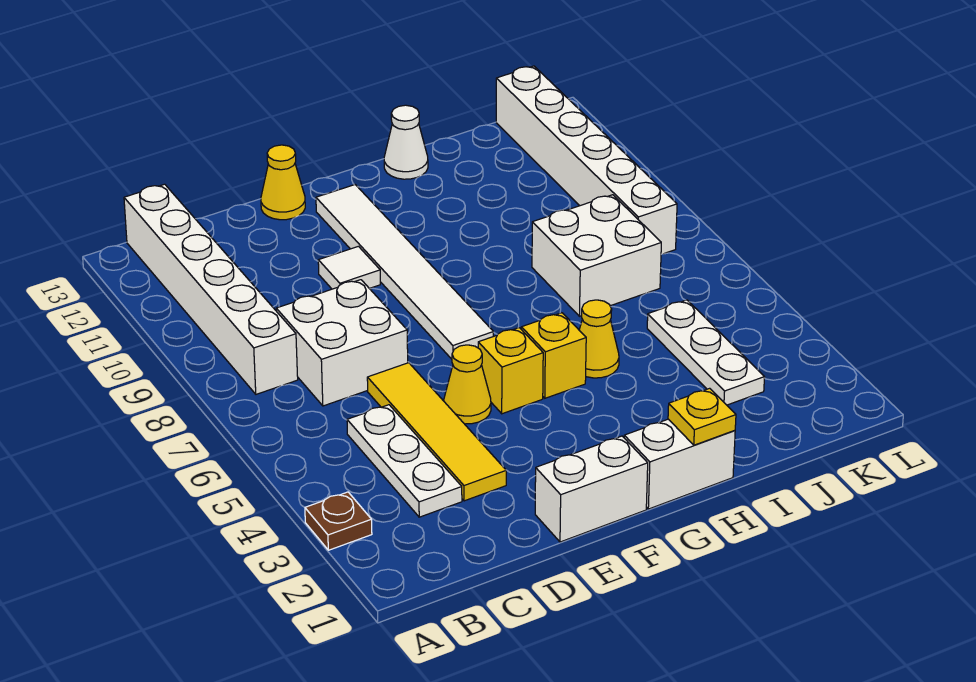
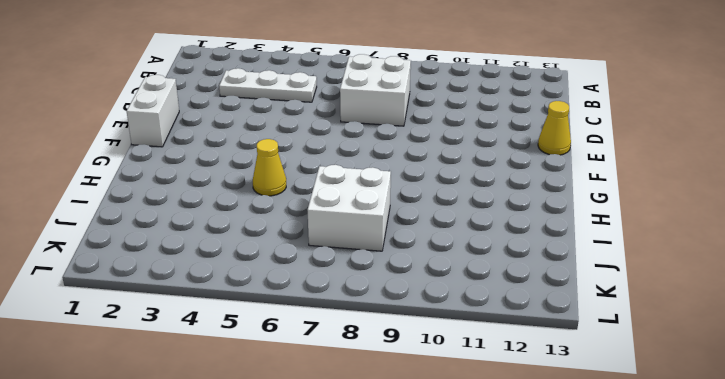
none -> brown plate A3 level 1
none -> white brick B8:B13 level 1
none -> yellow tile D3:D6 level 1

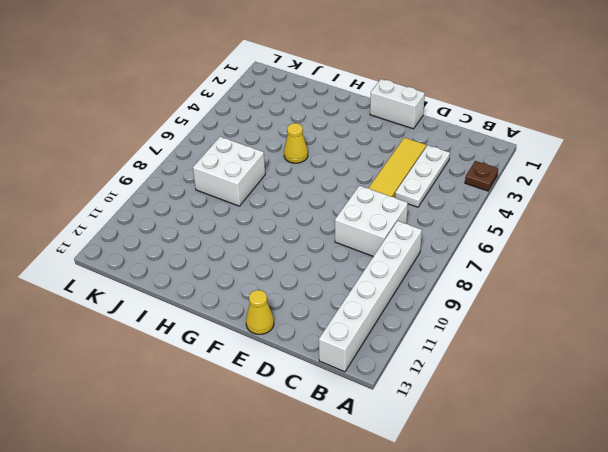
none -> yellow cone E5 level 1
none -> white tile E10 level 1
none -> yellow brick F5 level 1

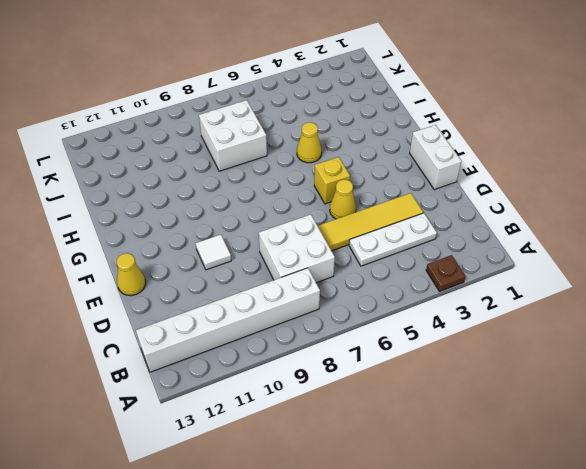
none -> white tile F7:F12 level 1
none -> white brick G1:H1 level 1
none -> yellow brick G5 level 1

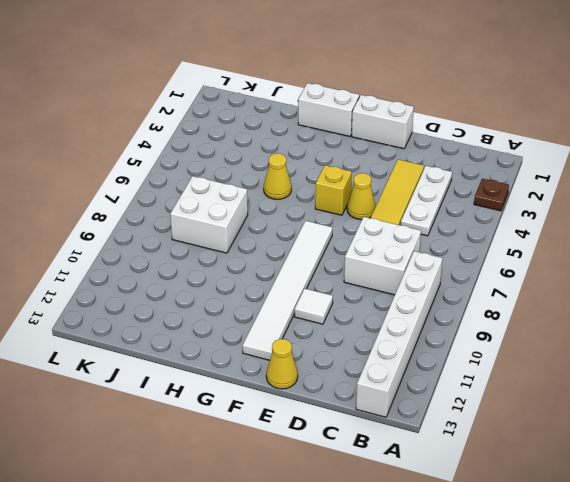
none -> yellow brick G5 level 1
none -> white cone H13 level 1
none -> white plate J3:J5 level 1

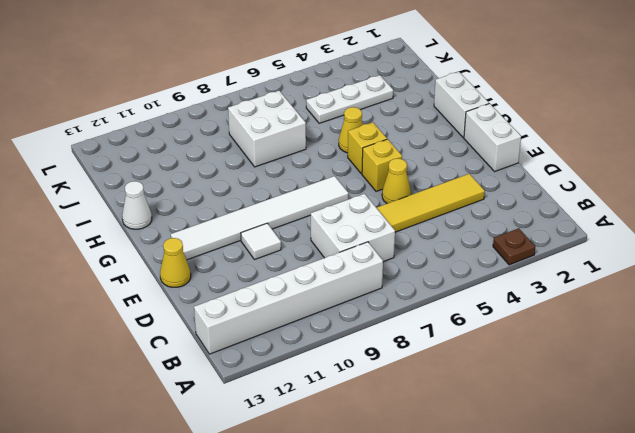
none -> white plate C3:C5 level 1
none -> white brick K8:K13 level 1
none -> yellow plate H1 level 2

